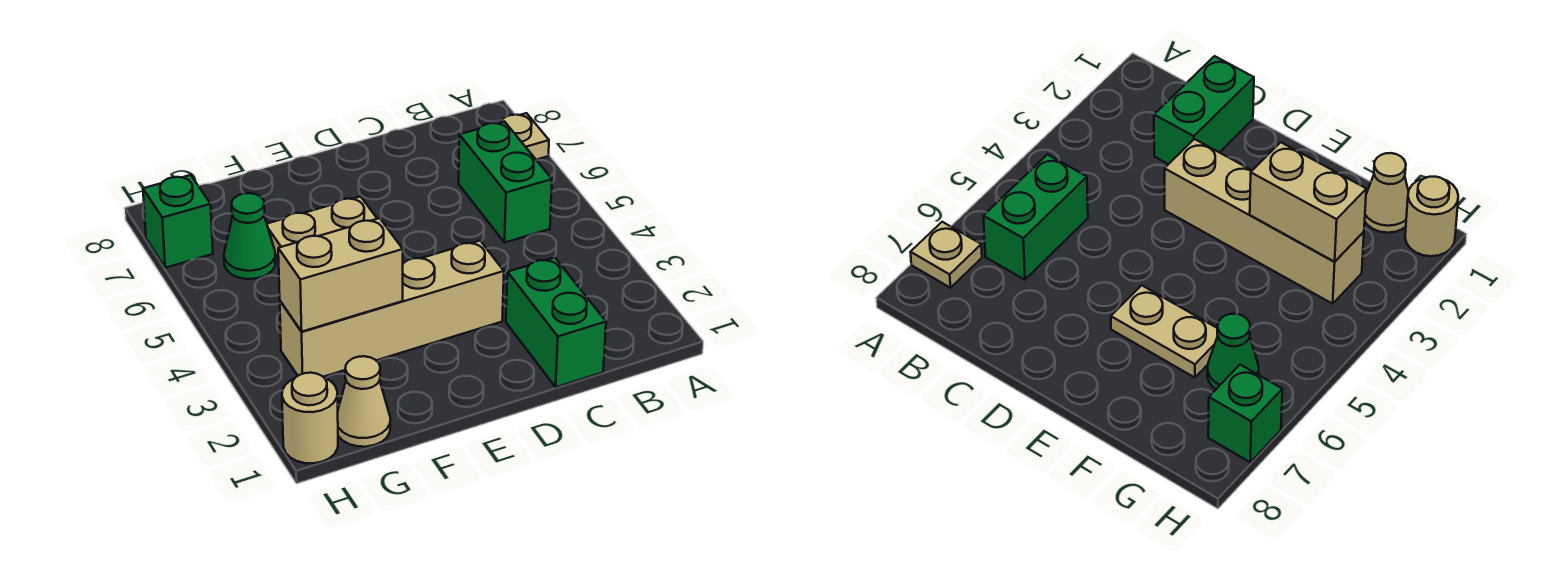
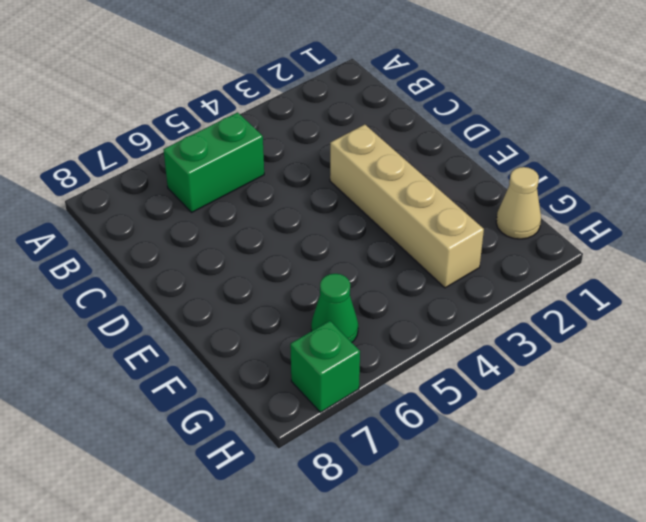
none -> tan plate A7 level 1
none -> green brick C1:C2 level 1

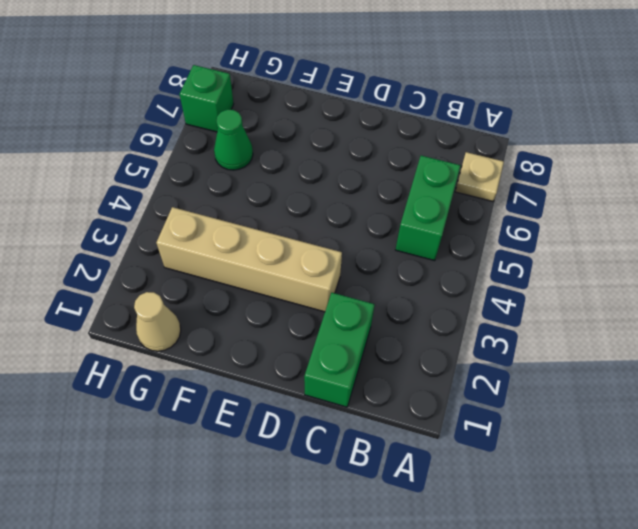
none -> tan plate E6:F6 level 1
none -> tan round brick H1 level 1

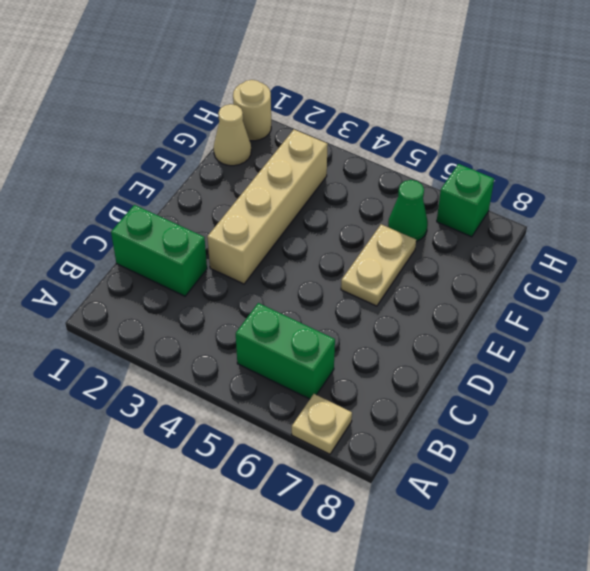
none -> tan brick F3:G3 level 2

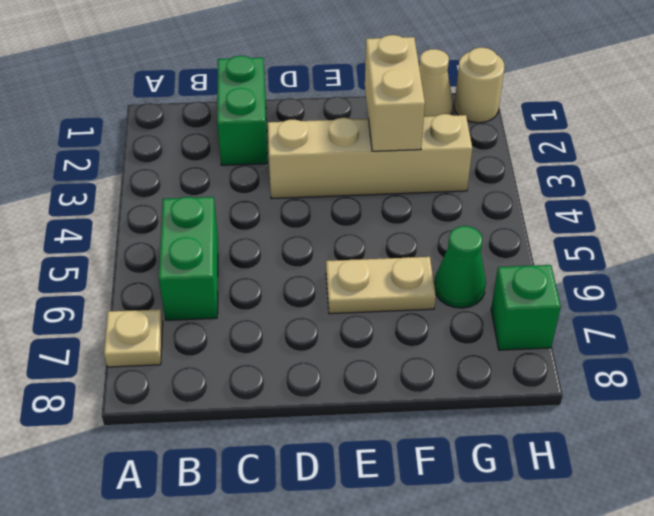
tan brick F2:F3 level 2 -> tan brick F3:G3 level 2

